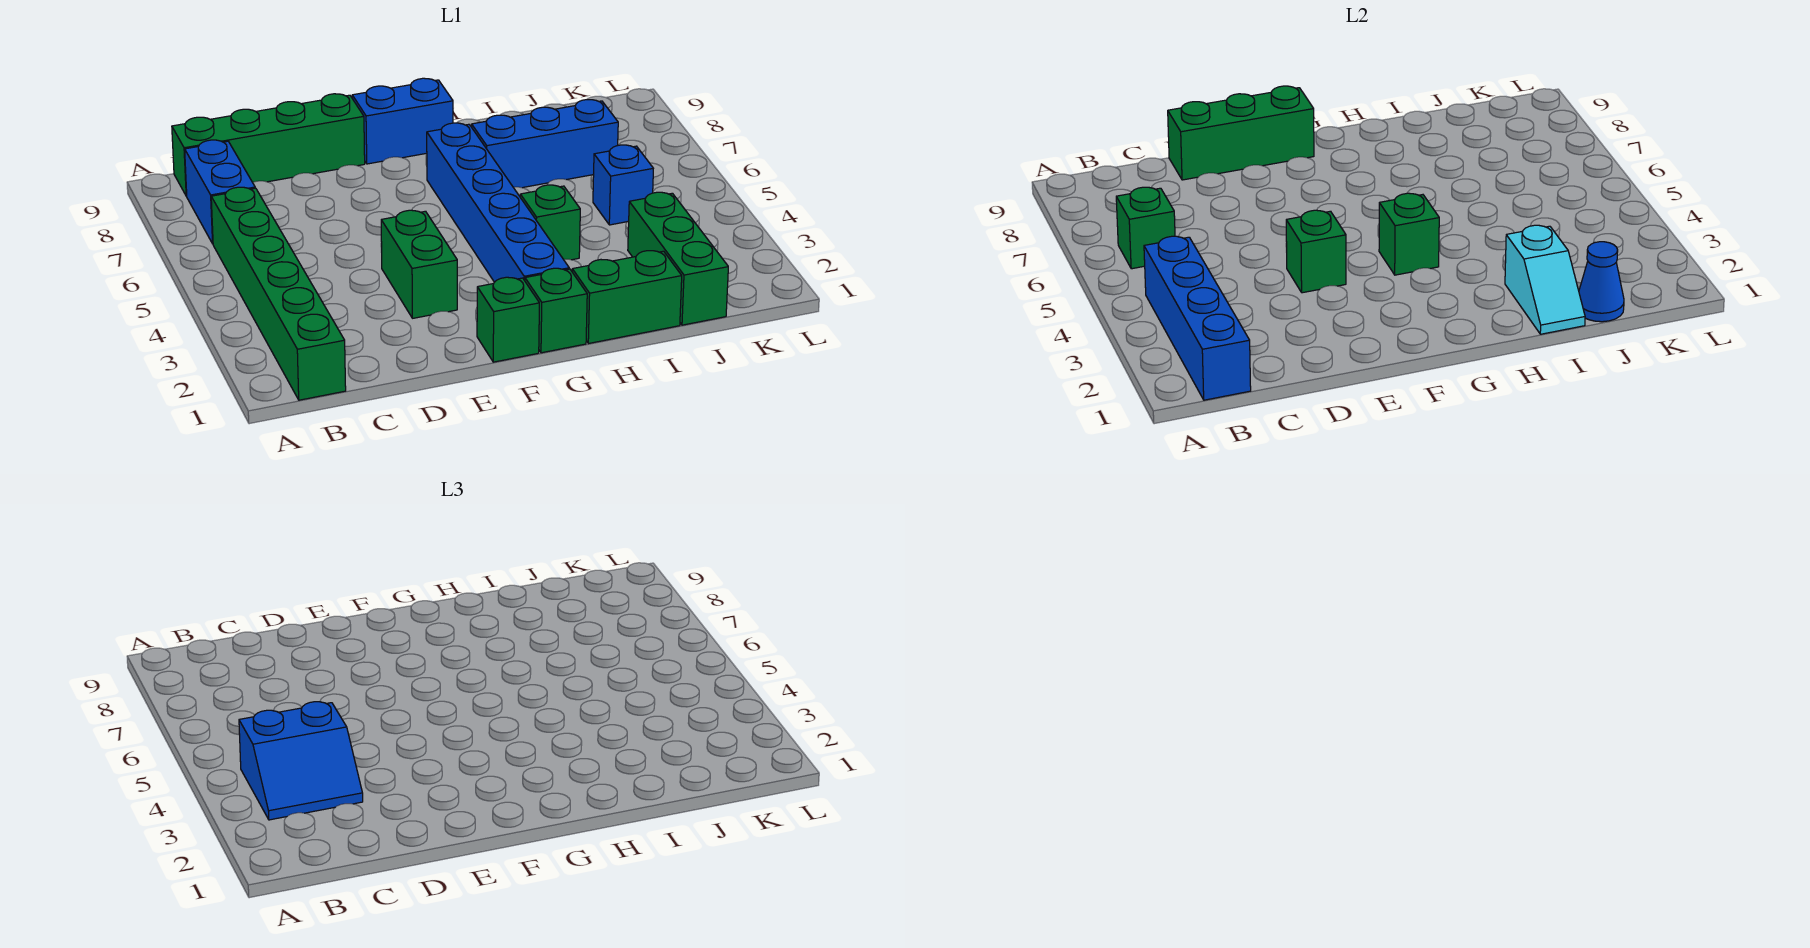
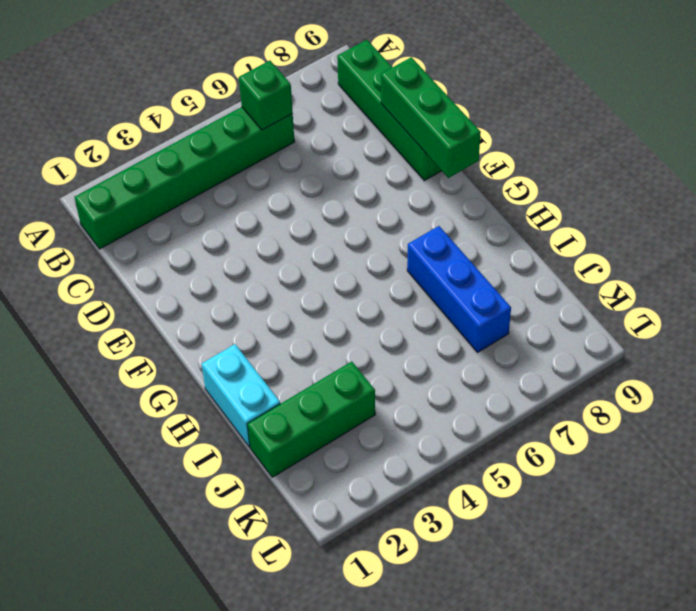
cyan brick H1:I1 level 1 -> green brick H1:I1 level 1
none -> blue brick B7:B8 level 1
none -> green brick E3:E4 level 1
none -> green brick F1 level 1

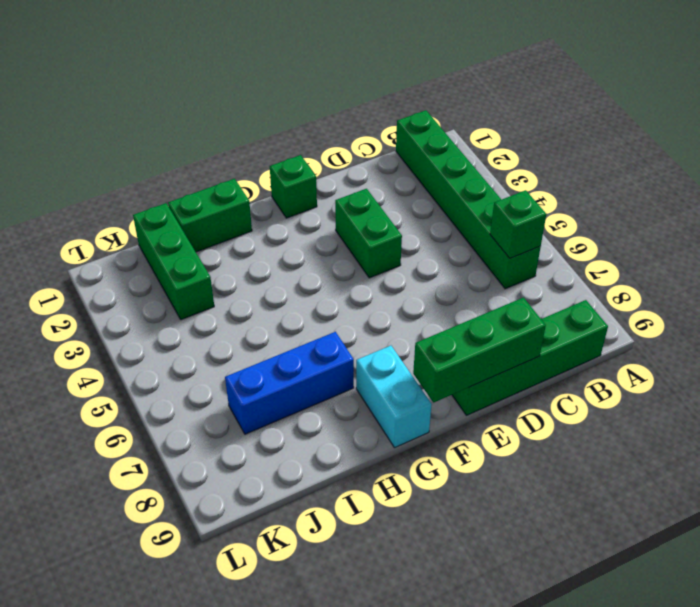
cyan brick G8:G9 level 1 -> blue brick F9:G9 level 1
none -> blue brick B7:B8 level 1
none -> green brick G1 level 1
none -> blue brick G2:G7 level 1

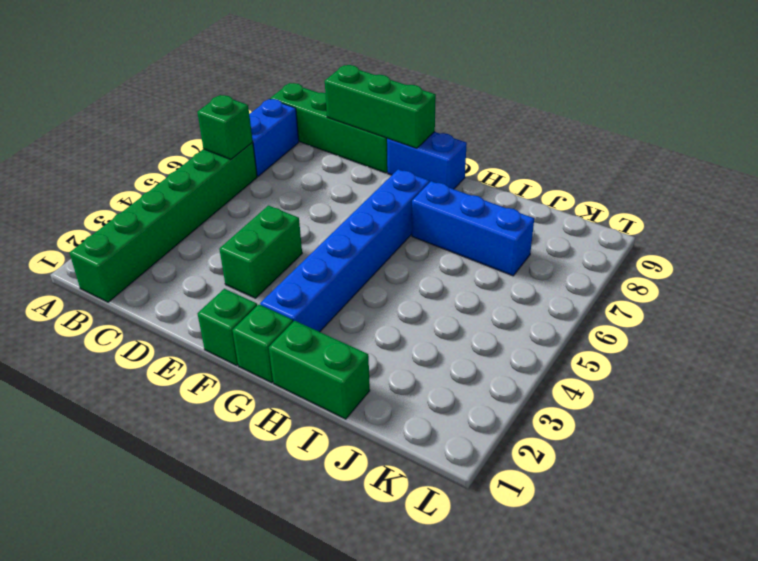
none -> green brick H4 level 1
none -> green brick J1:J3 level 1
none -> blue brick J5 level 1

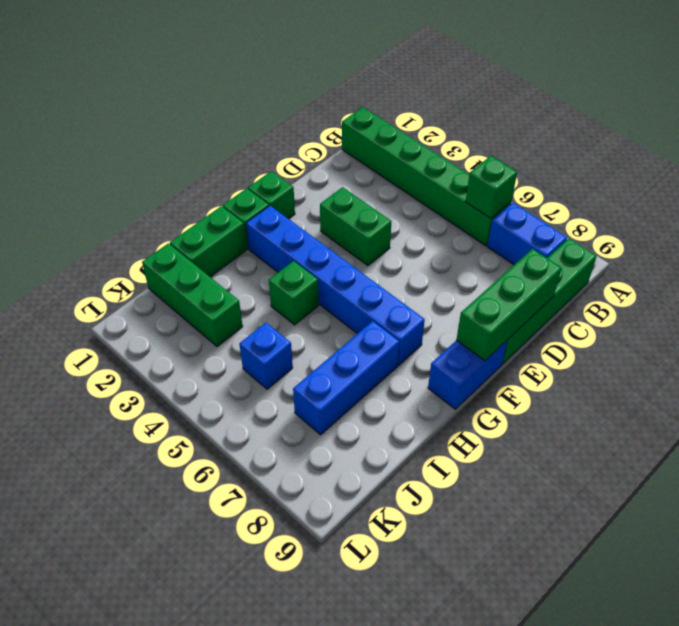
none -> blue brick B1:B4 level 2
none -> green brick E4 level 2
none -> green brick G4 level 2

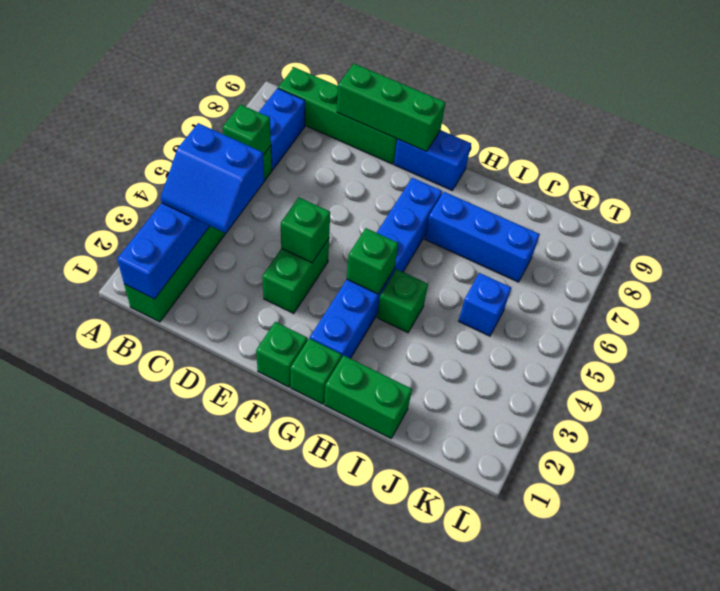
none -> green brick J1:J3 level 1
none -> cyan slope I1:I2 level 2 top 2
none -> blue cone J1 level 2

